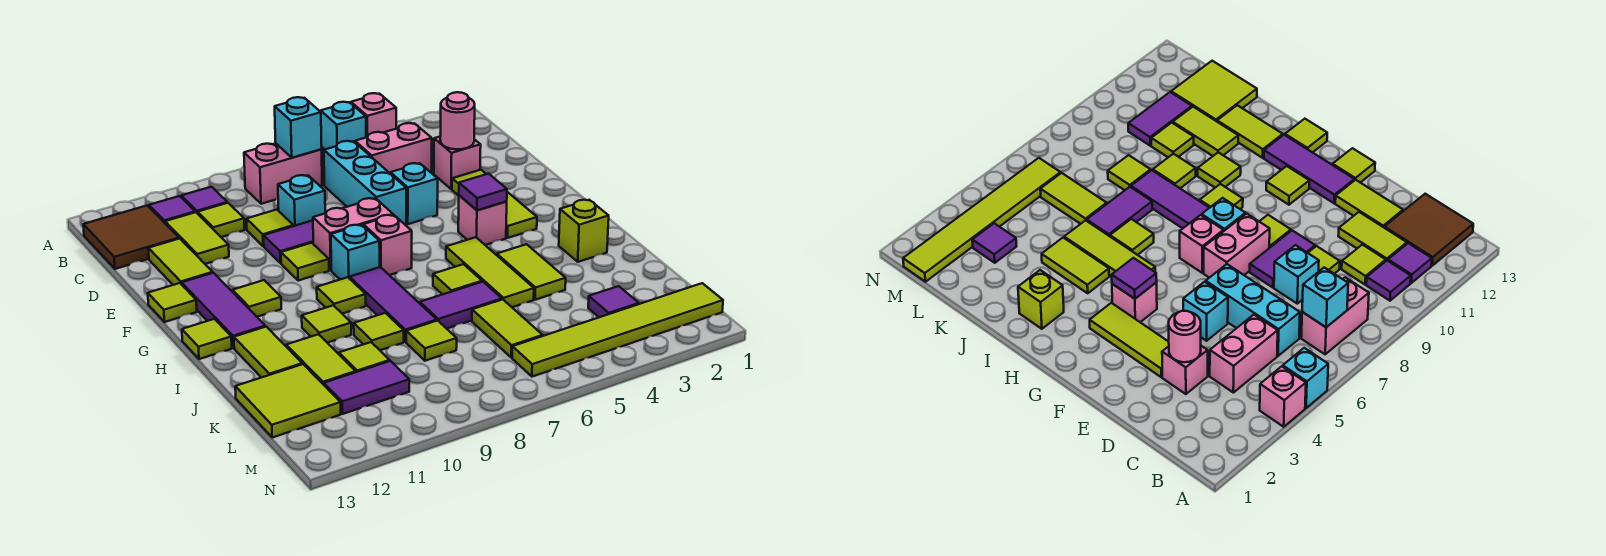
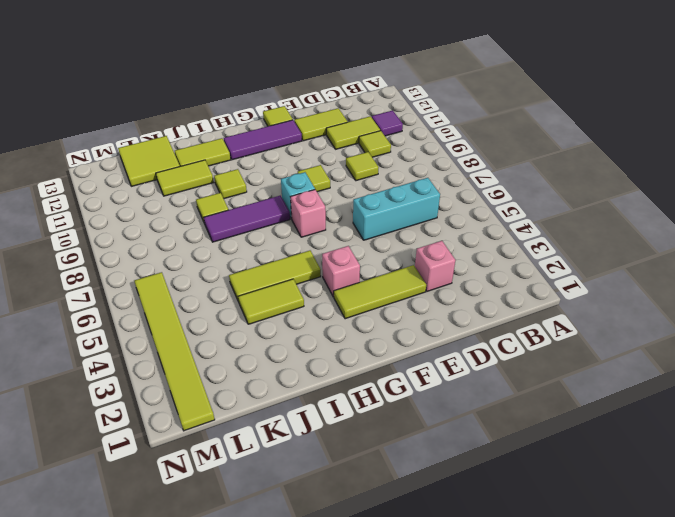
none -> pink brick A4 level 1
none -> cyan brick A5 level 1
none -> pink brick B7:B8 level 1
none -> purple tile B10 level 1

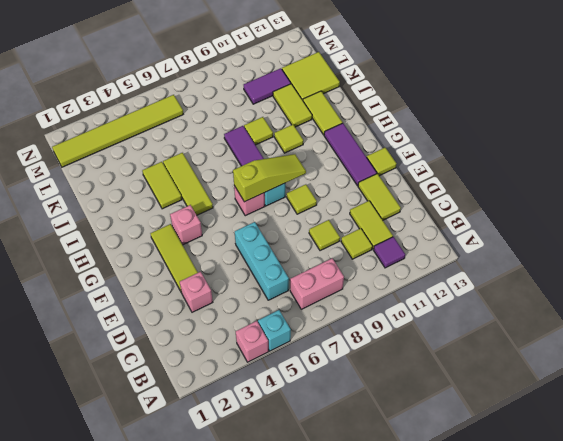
lime slope G7:G9 level 2 top 7 -> none
none -> purple tile B10 level 1
none -> brown tile B12:C13 level 1
none -> pink brick C4:C5 level 1
none -> cyan brick D8 level 1

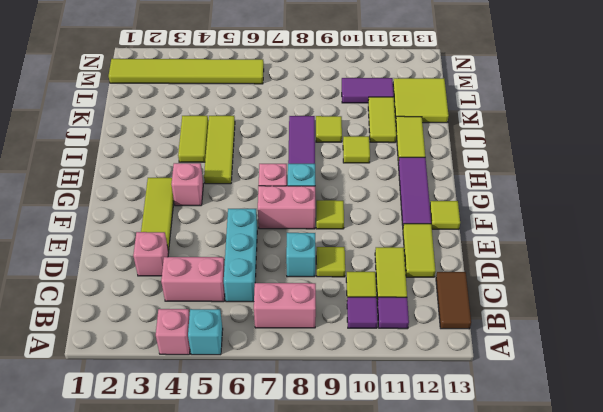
brown tile B13:C13 level 1 -> brown tile B12:C13 level 1
none -> cyan brick E5 level 1
none -> purple tile E8:E9 level 1
none -> lime tile G11 level 1
none -> lime tile H9 level 1

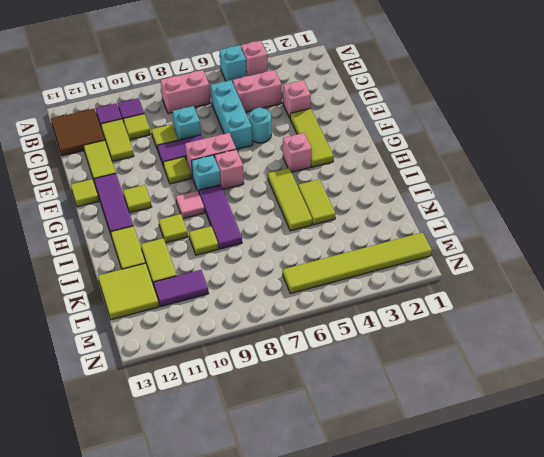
cyan round brick E5 level 1 -> cyan brick E5 level 1
pink tile H9 level 1 -> lime tile H9 level 1
none -> lime tile H13 level 1
none -> lime brick I2 level 1
none -> lime tile I6 level 1
none -> purple tile J6:J7 level 1

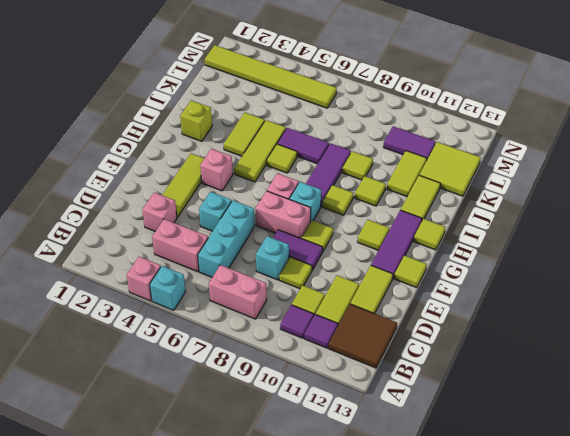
none -> lime tile K6:L6 level 1
none -> lime tile K8 level 1
none -> lime tile K10 level 1
none -> purple tile L3 level 1

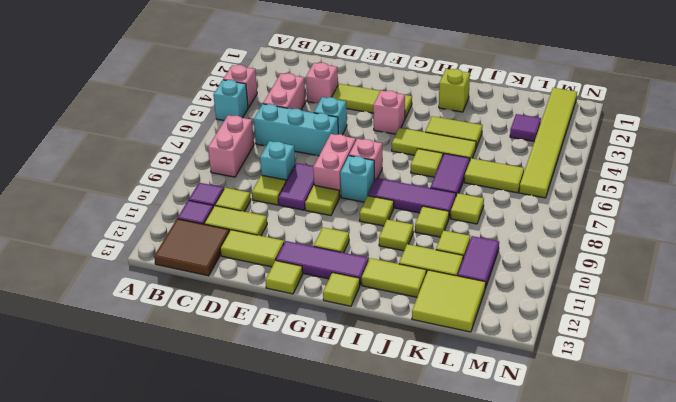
none -> cyan brick B7 level 2
none -> pink round brick D3 level 2
none -> purple tile G4 level 2

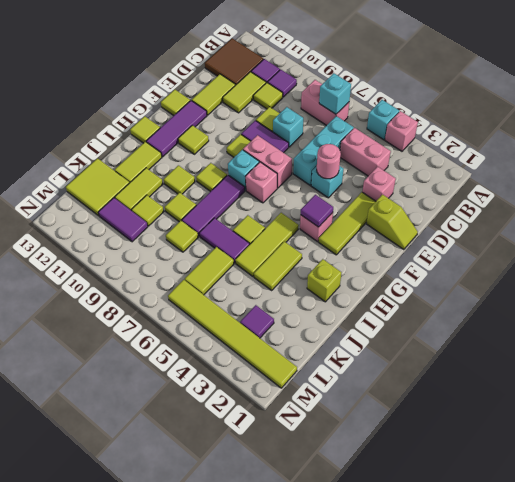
lime slope E1:E2 level 1 top 2 -> none
pink round brick E5 level 2 -> pink round brick D3 level 2

